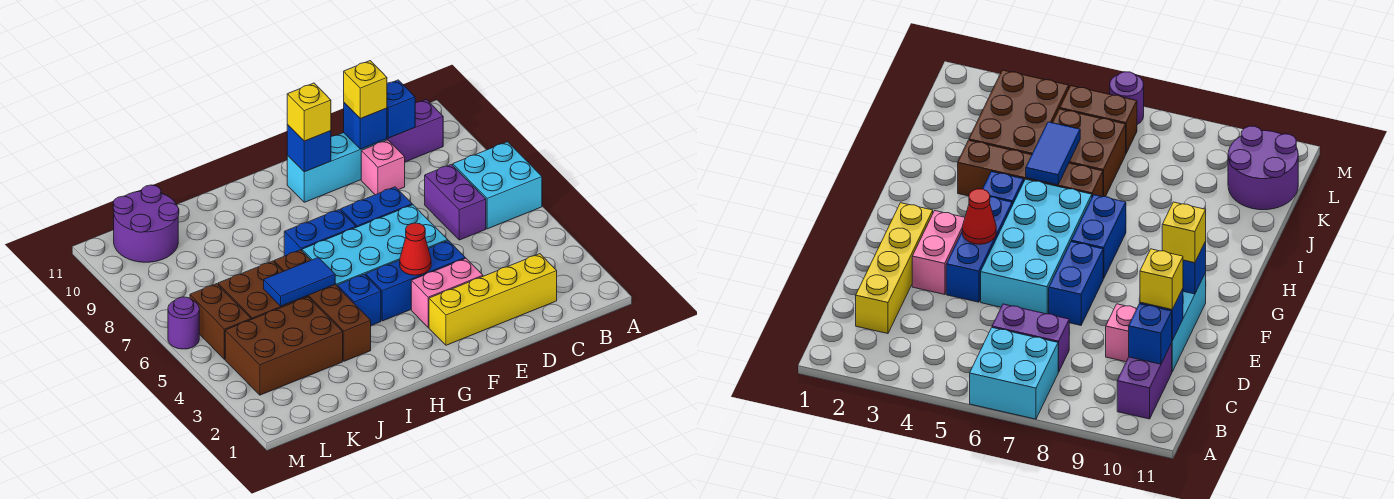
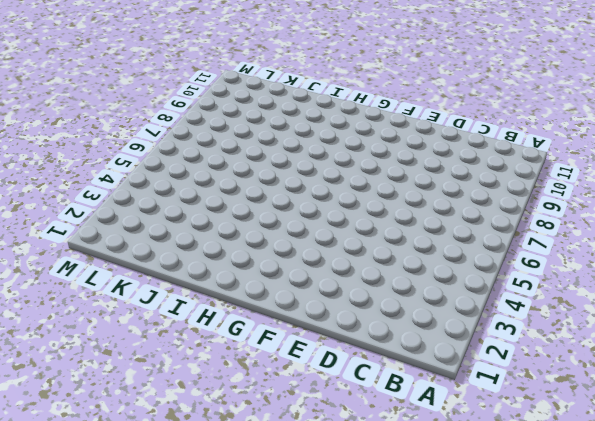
none -> cyan brick A6:B7 level 1
none -> purple brick B10:C10 level 1
none -> yellow brick C2:F2 level 1

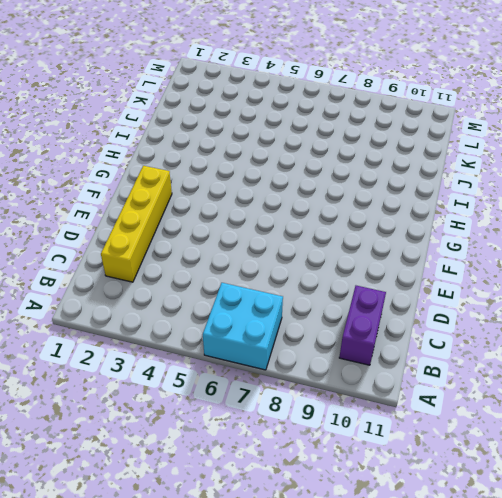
none -> purple brick C6:C7 level 1
none -> pink brick D9 level 1
none -> cyan brick D10:F10 level 1

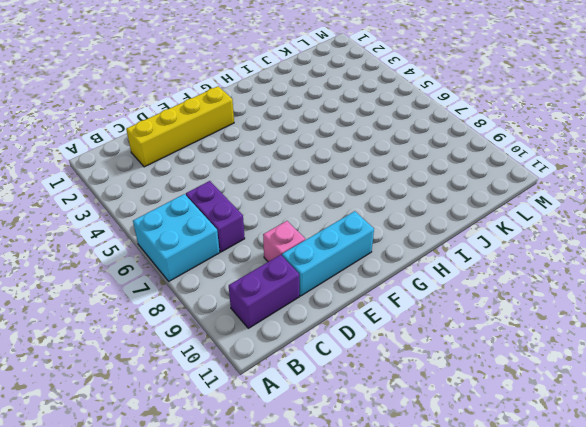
none -> pink brick E3:F3 level 1
none -> blue brick E4:G4 level 1
none -> cyan brick E5:H6 level 1

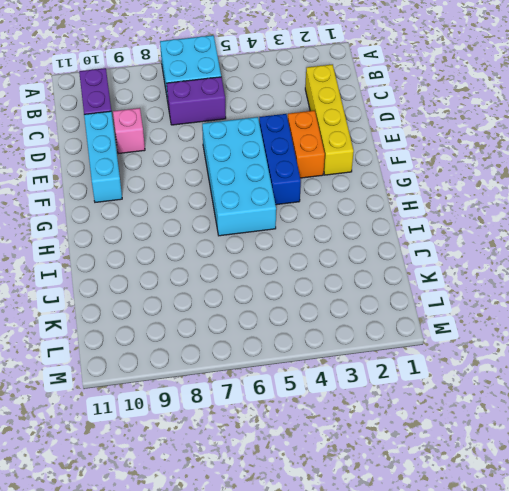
orange brick E3:F3 level 1 -> pink brick E3:F3 level 1
none -> blue brick E7:F7 level 1
none -> blue brick G7:H7 level 1
none -> blue brick H4 level 1

